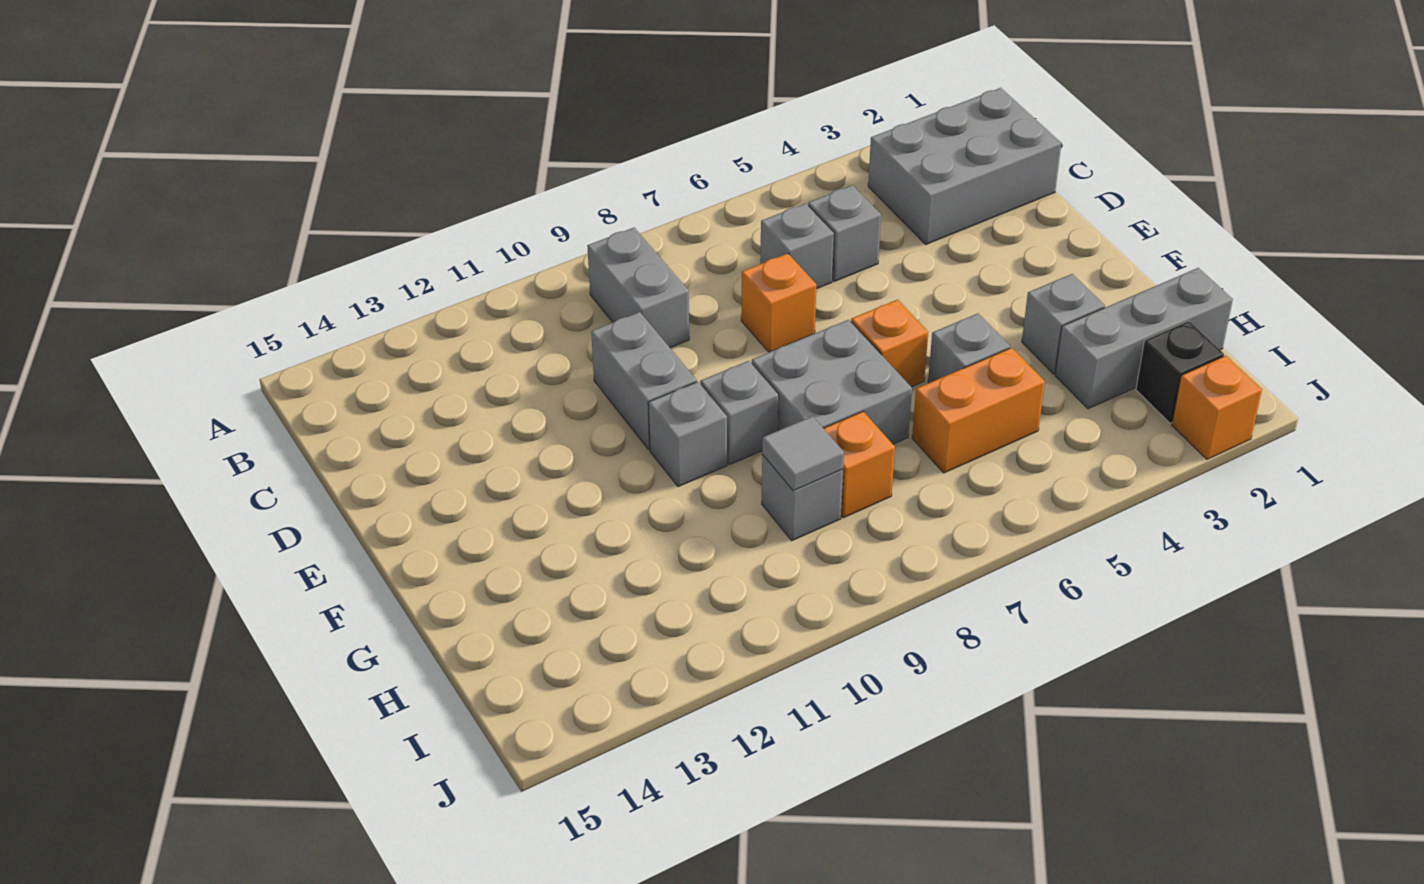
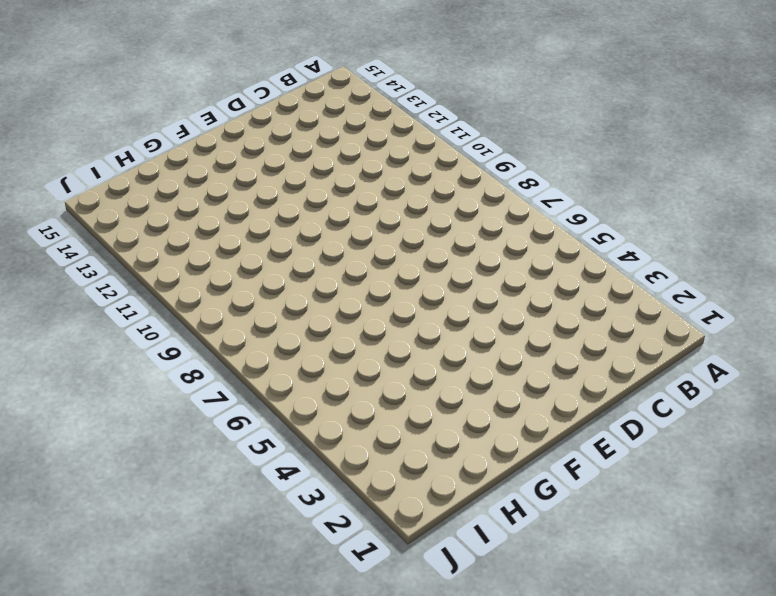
none -> grey brick B1:C3 level 1
none -> grey brick B9:C9 level 1
none -> grey brick C5 level 1

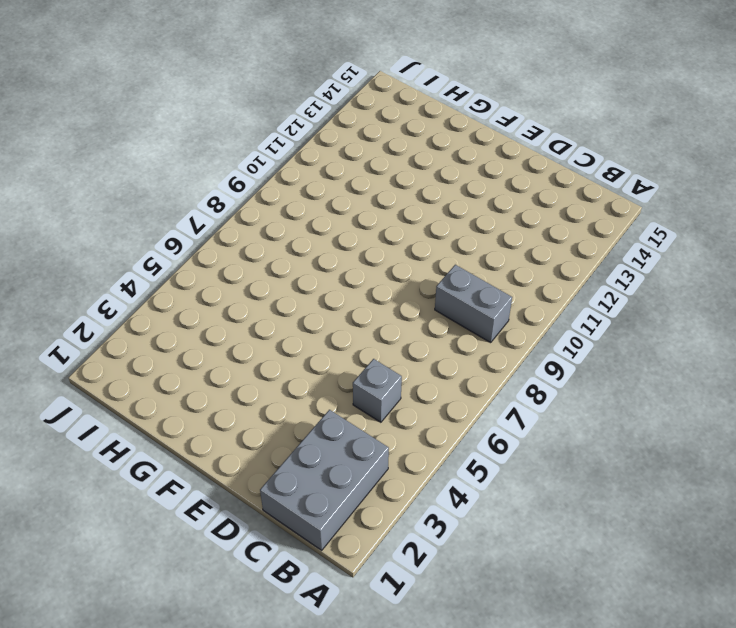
none -> grey brick C6 level 1
none -> orange brick D7 level 1
none -> grey brick D10:E10 level 1

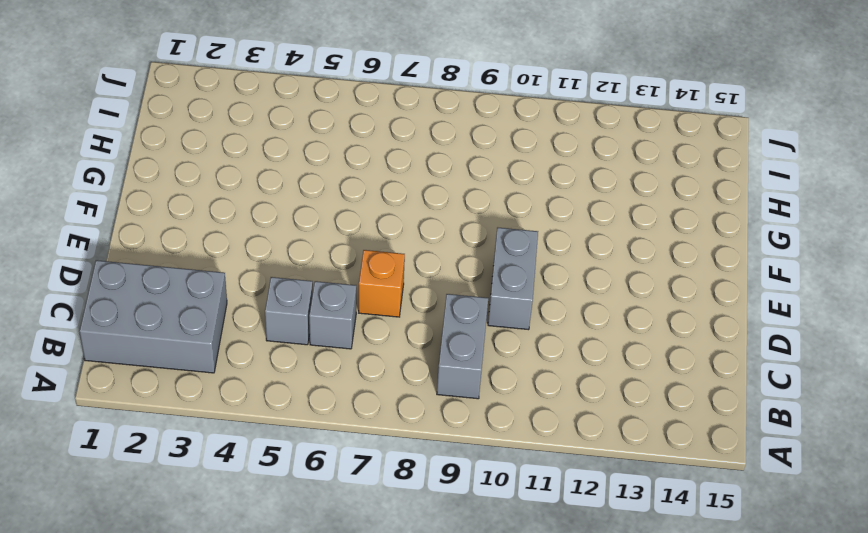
none -> orange brick F6 level 1
none -> grey brick F7:G8 level 1
none -> grey brick F9 level 1

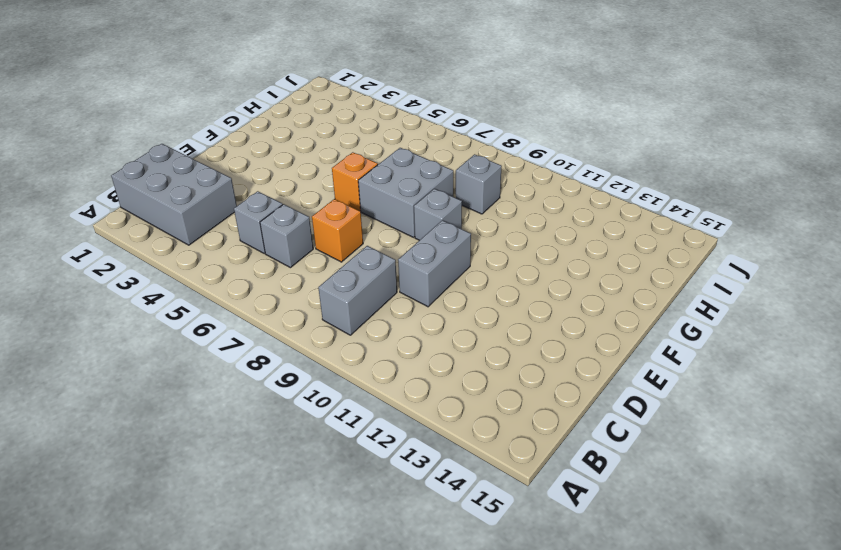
none -> grey brick F10 level 1
none -> grey brick G3 level 1
none -> grey brick G5 level 1

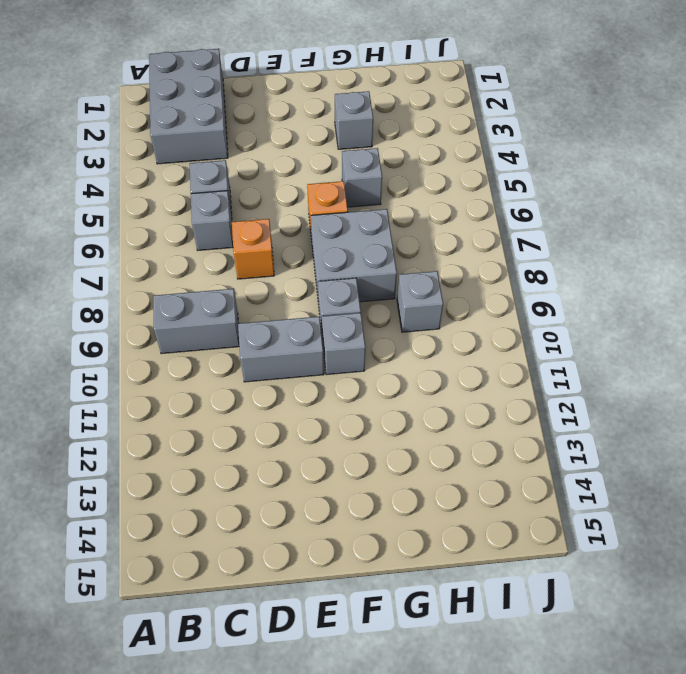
none -> grey brick H1:H3 level 1
none -> orange brick H5:H6 level 1
none -> orange brick H8 level 1

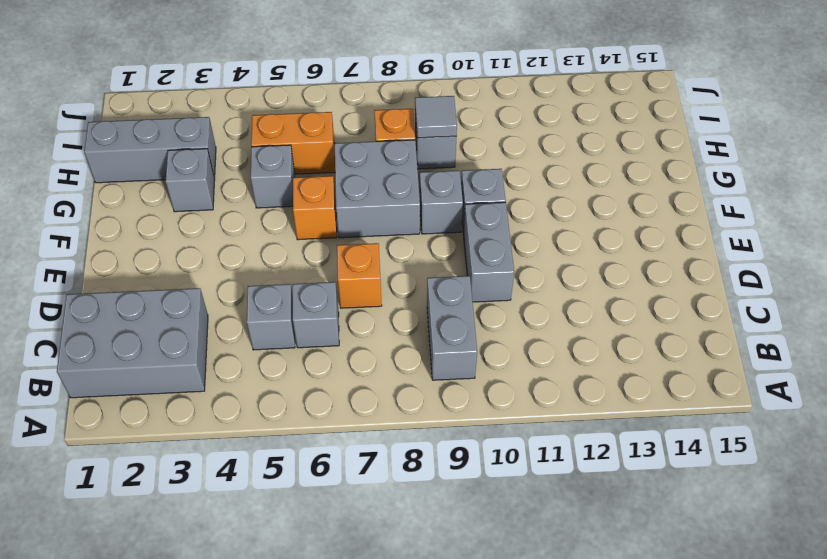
none -> black brick I2 level 1
none -> orange brick J2 level 1

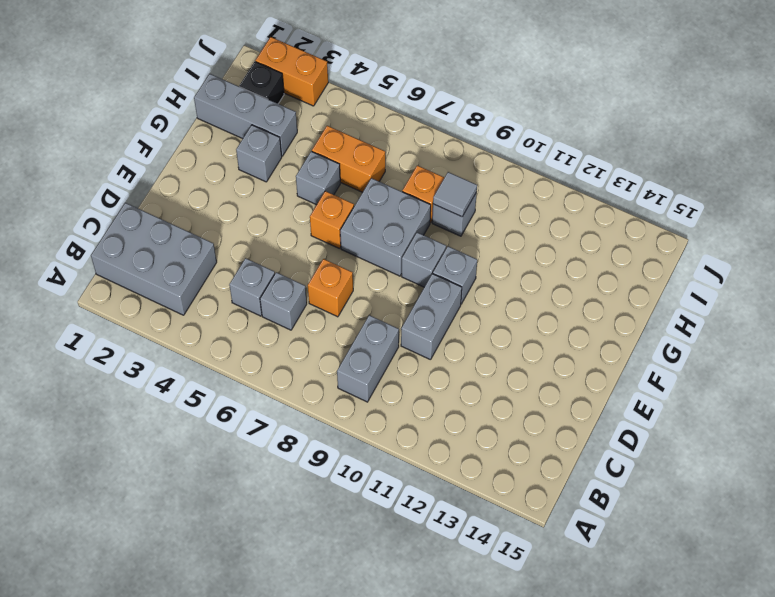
orange brick J2:J3 level 1 -> orange brick J2 level 1

